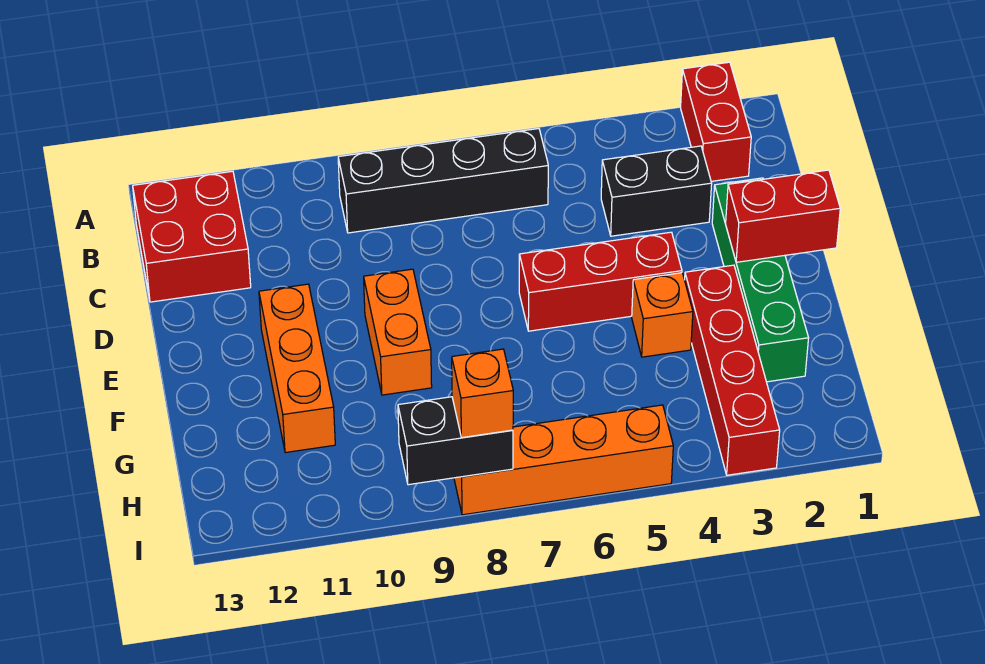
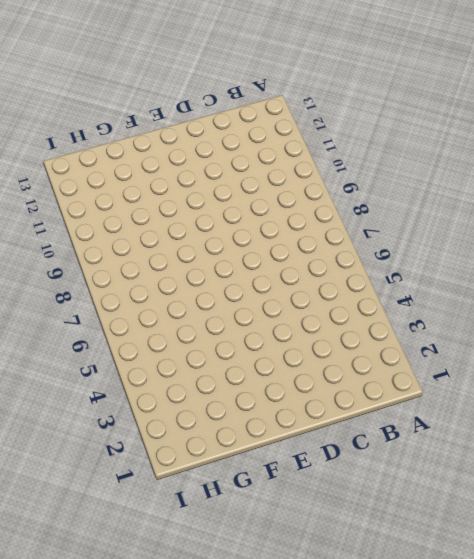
none -> red brick A2:B2 level 1
none -> black brick B6:B9 level 1
none -> red brick B12:C13 level 1

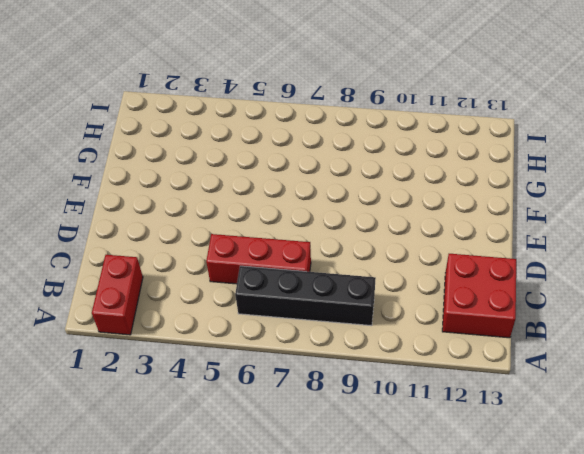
red brick C5:C7 level 1 -> red brick E4:E6 level 1
none -> black brick C3:C4 level 1
none -> green brick D2:G2 level 1
none -> orange brick E9:F9 level 1

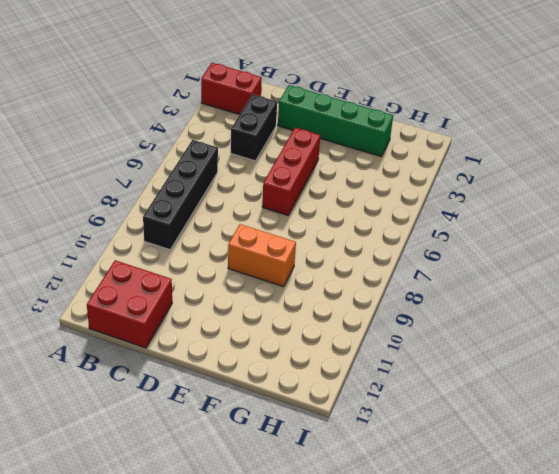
none -> orange brick E11:G11 level 1
none -> red brick F3:I3 level 1
none -> orange brick F4 level 1

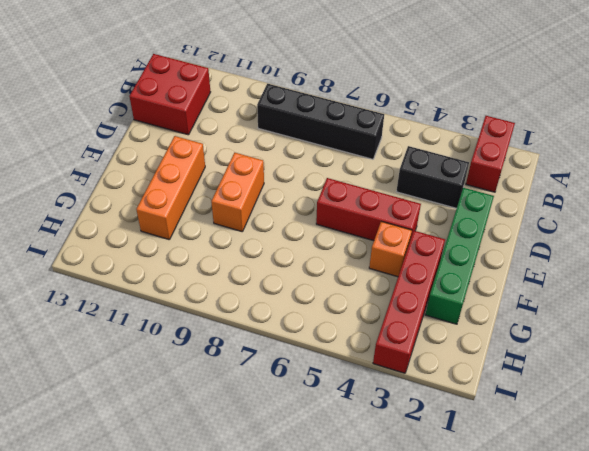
none -> orange brick I5:I8 level 1
none -> red brick E1:E2 level 2
none -> black brick I8:I9 level 2

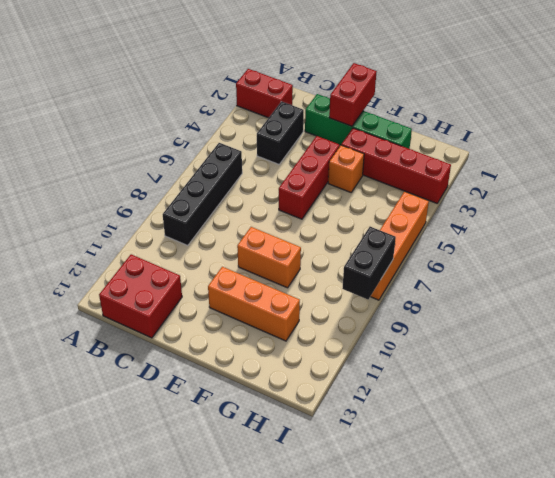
none -> orange brick I8 level 3

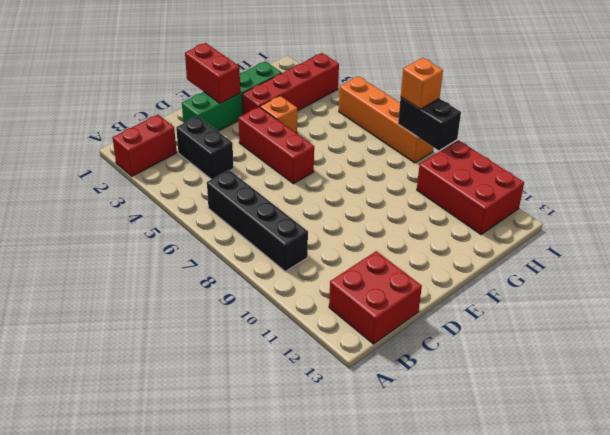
red brick H10:I12 level 1 -> none
none -> orange brick E9:F9 level 1
none -> orange brick E11:G11 level 1

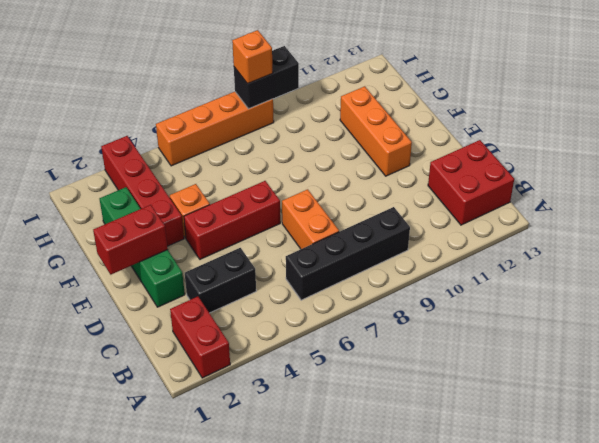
orange brick C7:D7 level 1 -> orange brick E9:F9 level 1

